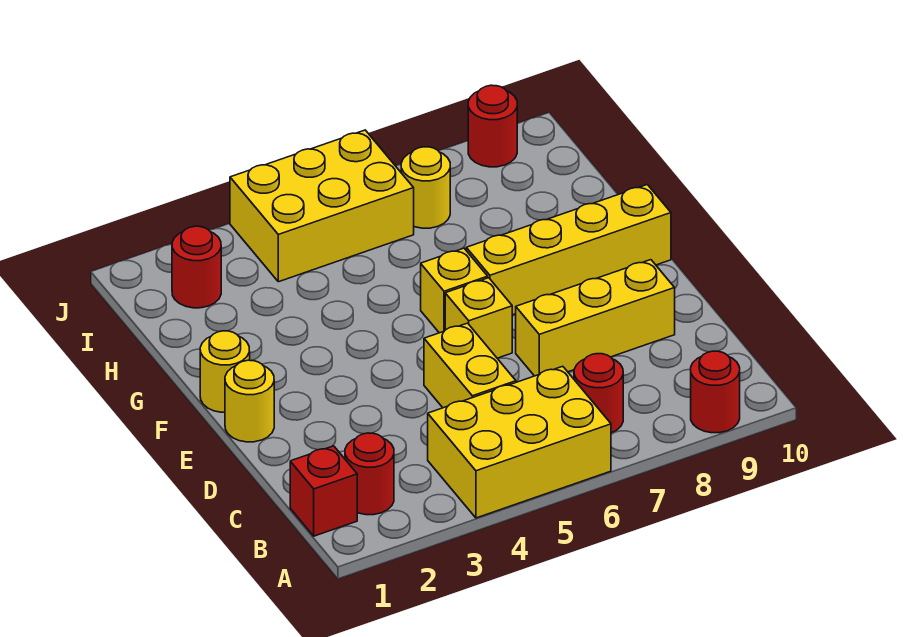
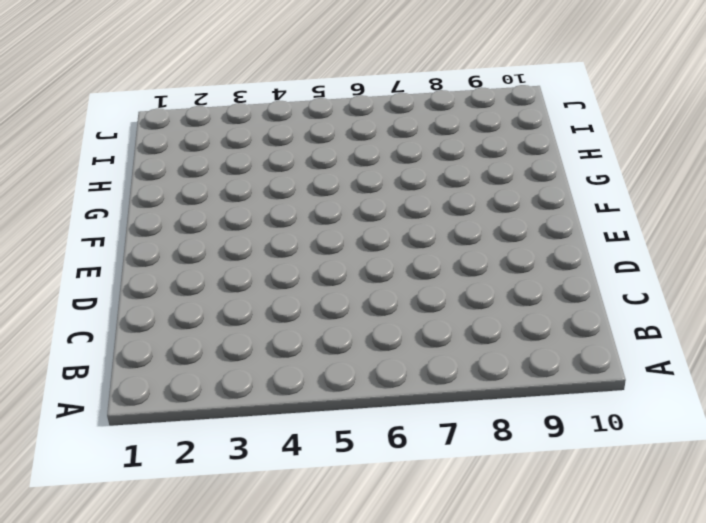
none -> yellow brick A4:B6 level 1
none -> red round brick A9 level 1
none -> red brick B1 level 1

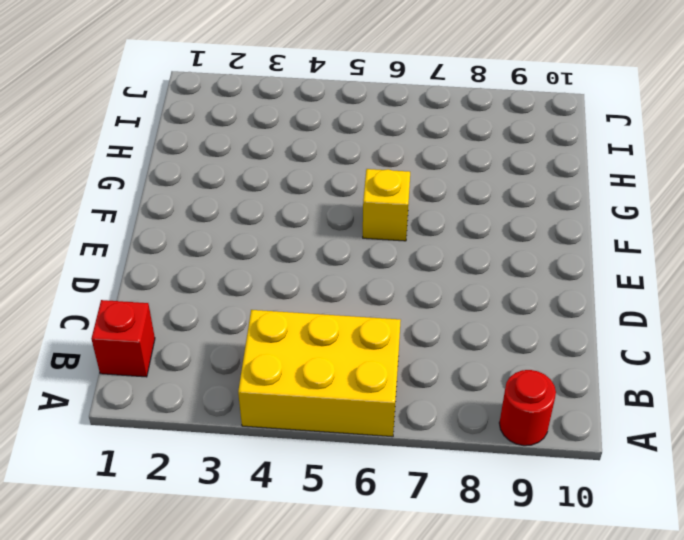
none -> red round brick B2 level 1
none -> red round brick B7 level 1
none -> yellow brick C5:D5 level 1

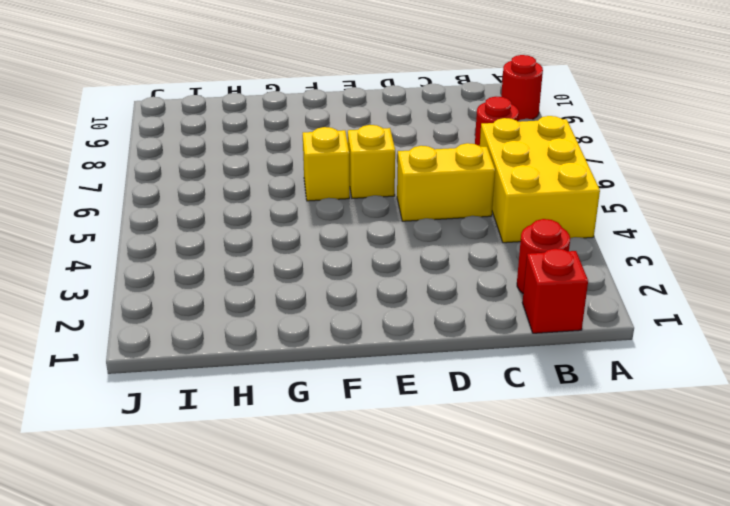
none -> yellow brick D7:D9 level 1
none -> yellow round brick E1 level 1
none -> yellow round brick F1 level 1

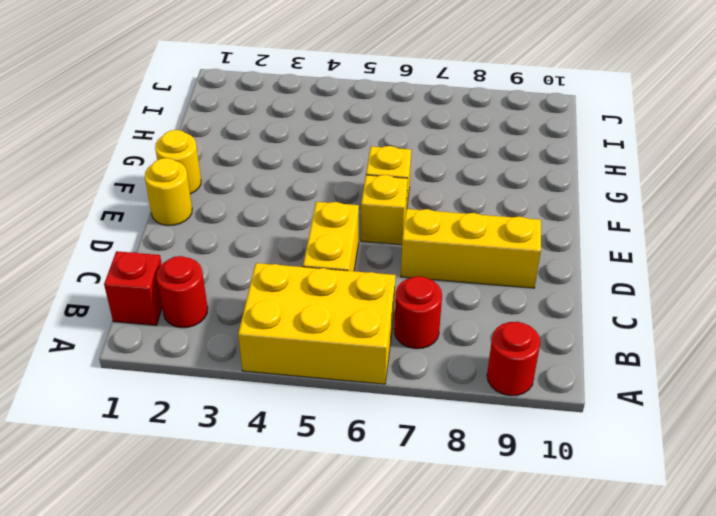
none -> yellow brick F7:F10 level 1
none -> red round brick I2 level 1
none -> yellow brick I4:J6 level 1

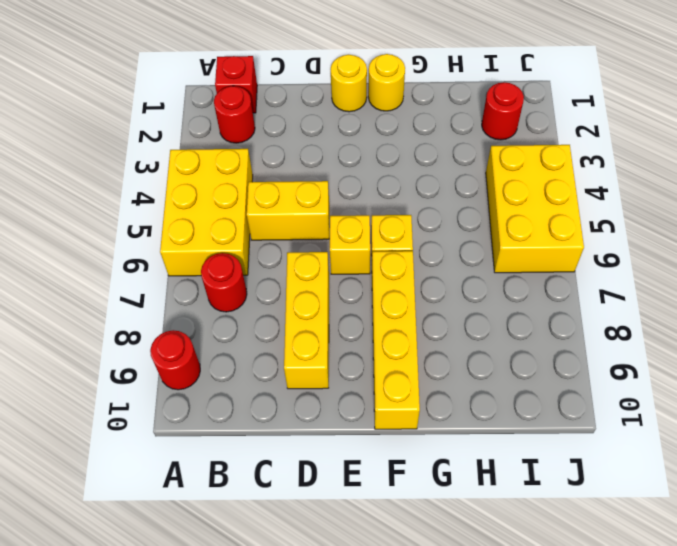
none -> yellow round brick I7 level 1
none -> red round brick J9 level 1

